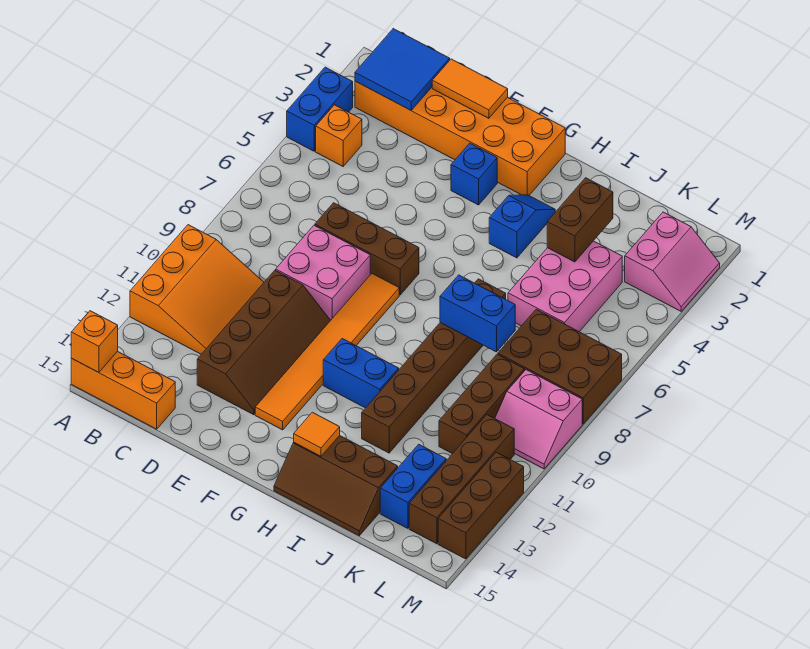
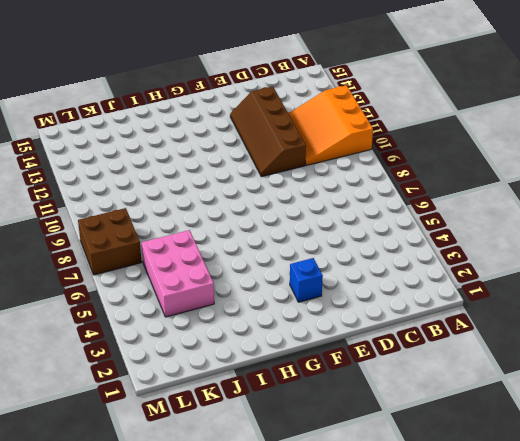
brown brick L7:M8 level 1 -> brown brick K7:M8 level 1
none -> blue brick A3:A4 level 1
none -> orange brick A15:C15 level 1
none -> orange brick B1:G2 level 1

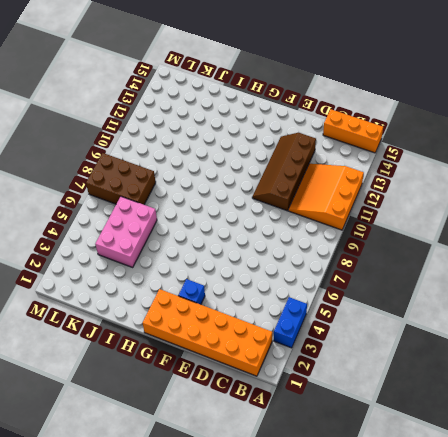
none -> orange brick B4 level 1
none -> brown brick D7:F7 level 1
none -> pink brick D8:E9 level 1

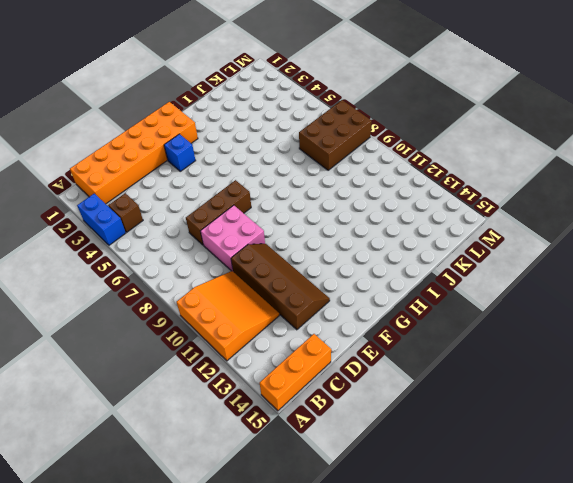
brown brick B4 level 1 -> orange brick B4 level 1
none -> orange tile F8:F13 level 1
none -> blue brick G11:H11 level 1
none -> blue slope H3:H4 level 1 top 4

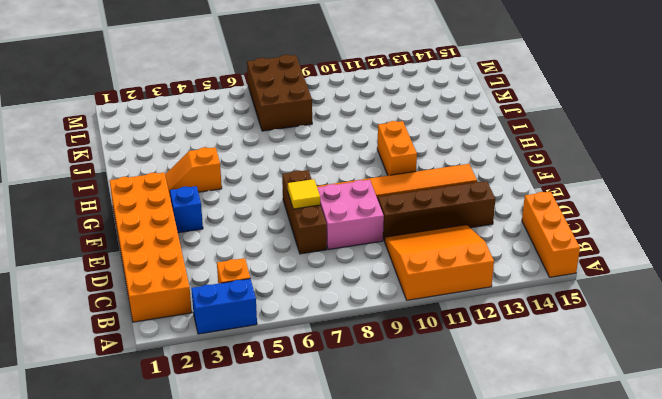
yellow tile E7 level 2 -> none
orange brick G11:H11 level 1 -> blue brick G11:H11 level 1
orange slope H3:H4 level 1 top 4 -> blue slope H3:H4 level 1 top 4
none -> brown slope H14:J15 level 1 top 14
none -> brown brick I7:I12 level 1
none -> pink brick J4:K6 level 1

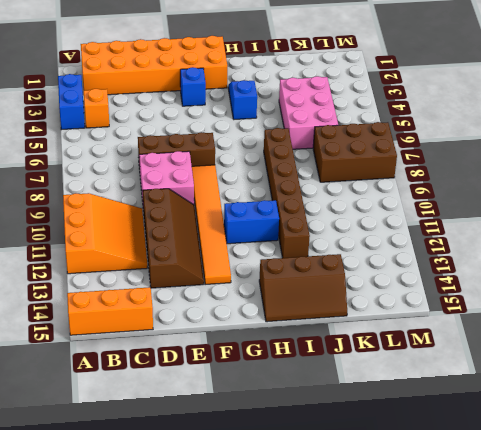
none -> brown brick K9:K11 level 1
none -> blue brick K13:K14 level 1
none -> pink slope L2:M3 level 1 top L

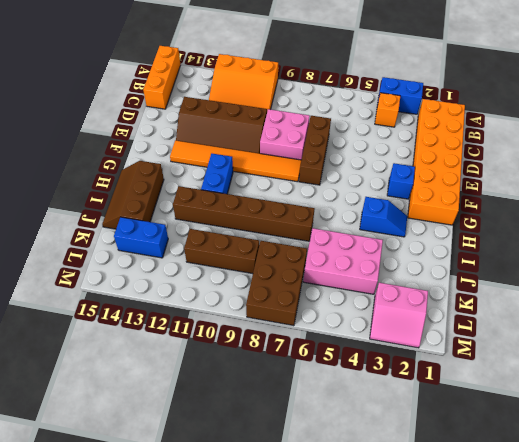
none -> pink slope L9:M10 level 1 top 9
none -> brown brick L11:L14 level 1
none -> brown brick M12:M14 level 1

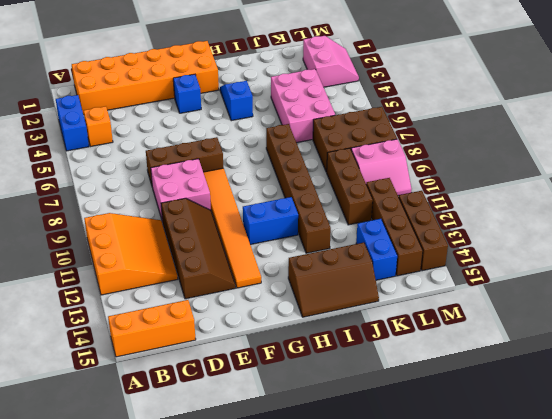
none -> orange brick A15 level 2
none -> blue tile B1:C2 level 2
none -> orange tile D1:E1 level 2

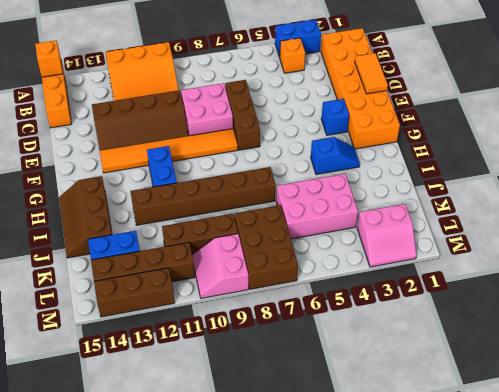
none -> blue tile B1:C2 level 2
none -> orange tile H14 level 2
none -> blue brick I8:J8 level 2

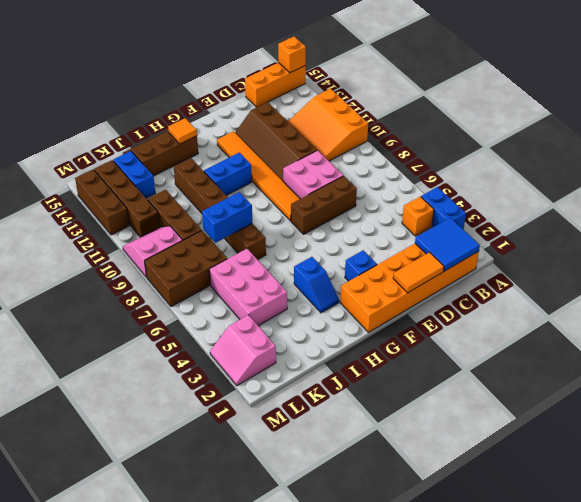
none -> brown brick J3:J4 level 2

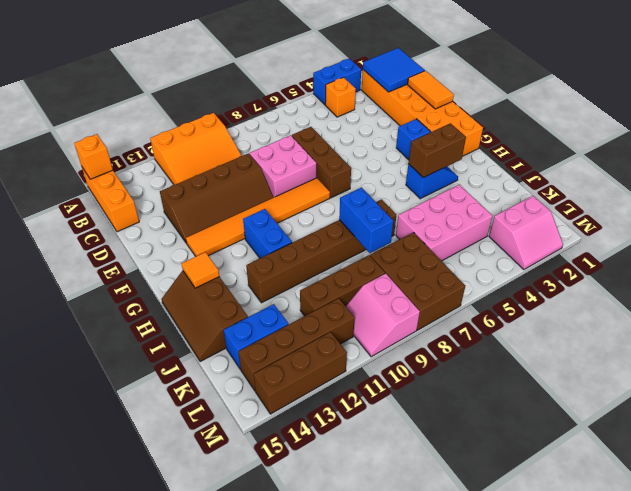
brown brick H3:H4 level 2 -> brown brick J3:J4 level 2

